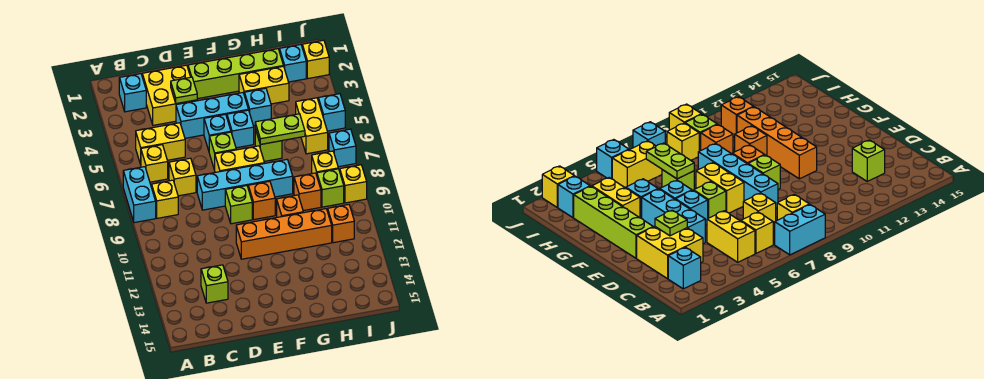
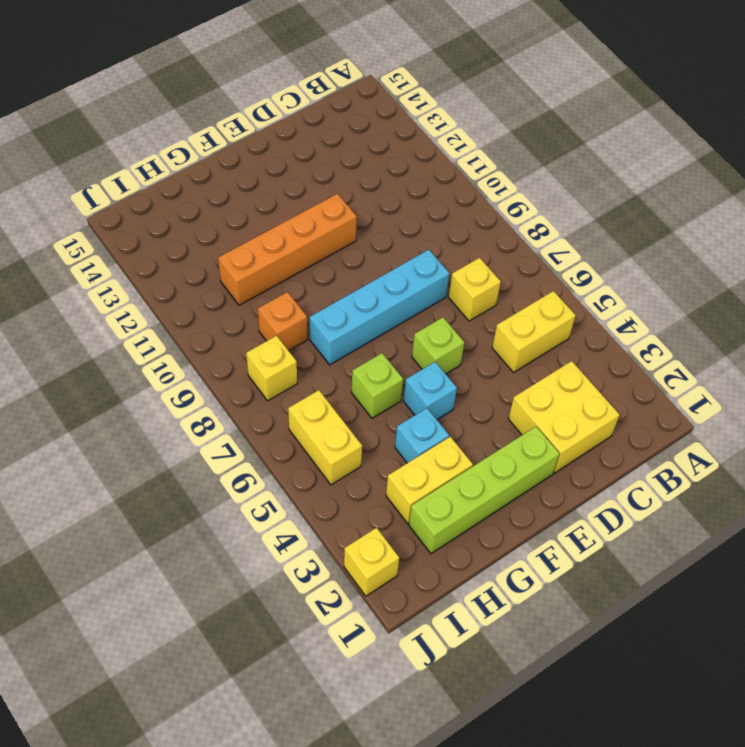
none -> cyan brick A7:A8 level 1
none -> cyan brick B2 level 1
none -> yellow brick B6 level 1
none -> yellow brick B8 level 1

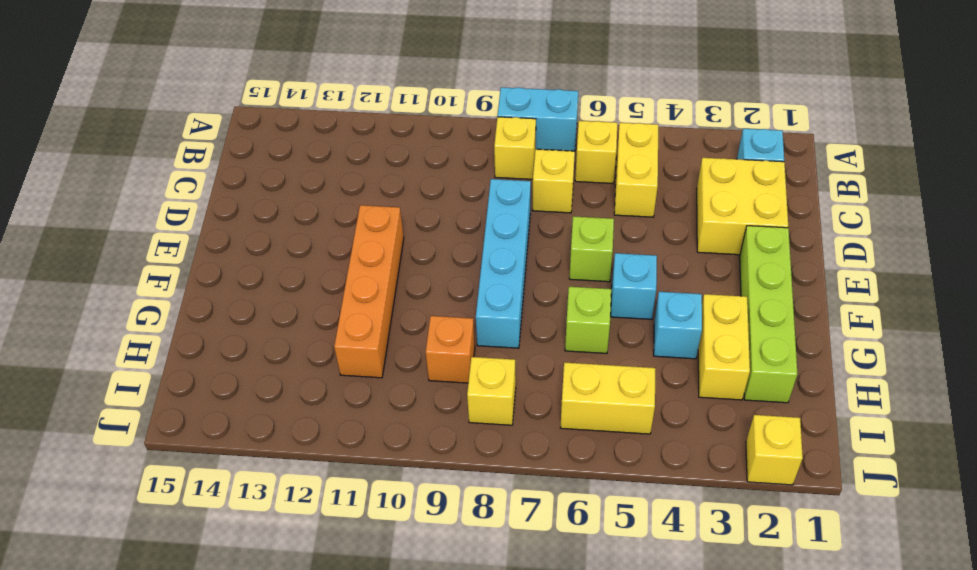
none -> lime brick C13 level 1
none -> cyan brick D4:F4 level 1
none -> cyan brick E5 level 1
none -> yellow brick E7:F7 level 1

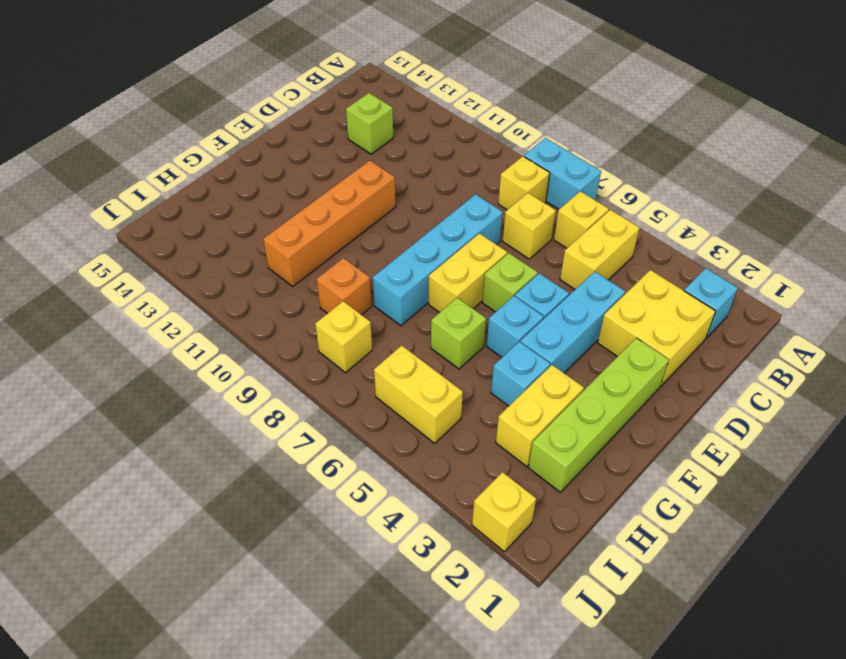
none -> lime brick E9 level 1
none -> orange brick F9 level 1
none -> orange brick G10 level 1
none -> cyan brick I2 level 1

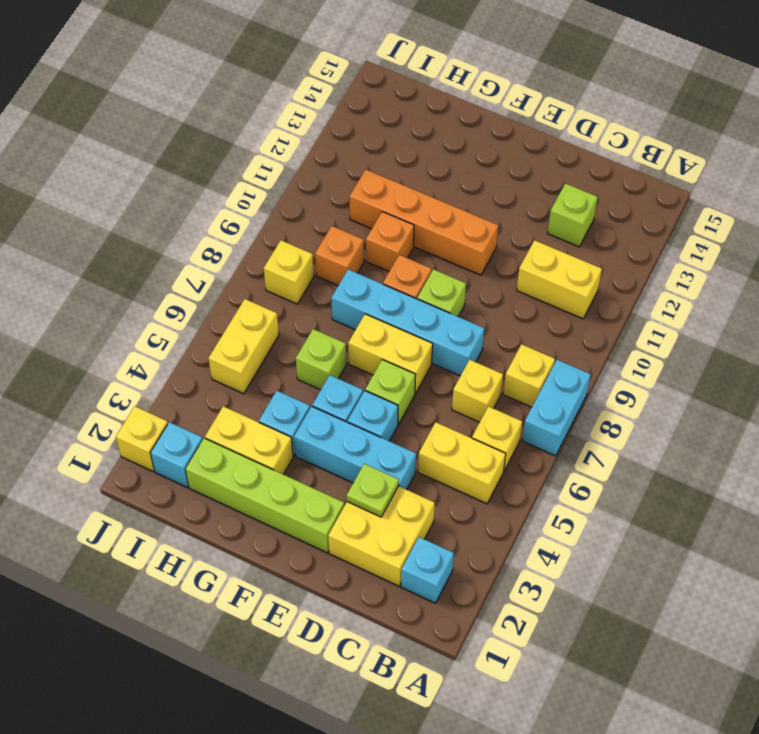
yellow brick B11:C11 level 1 -> none
none -> lime brick I9 level 1
none -> orange brick I11 level 1
none -> cyan brick J5 level 1
none -> cyan brick J7 level 1

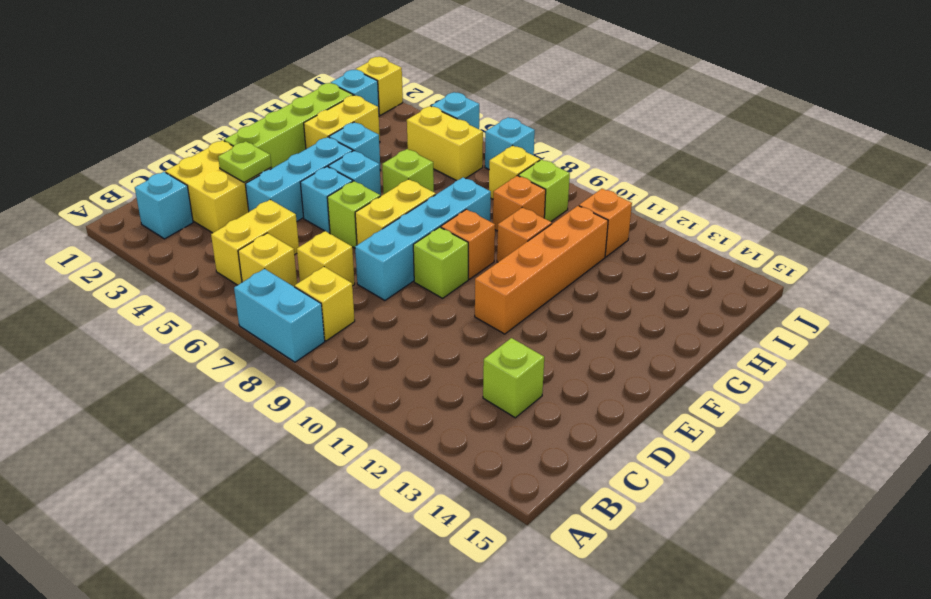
none -> yellow brick J9 level 1
none -> lime plate G6:H6 level 2

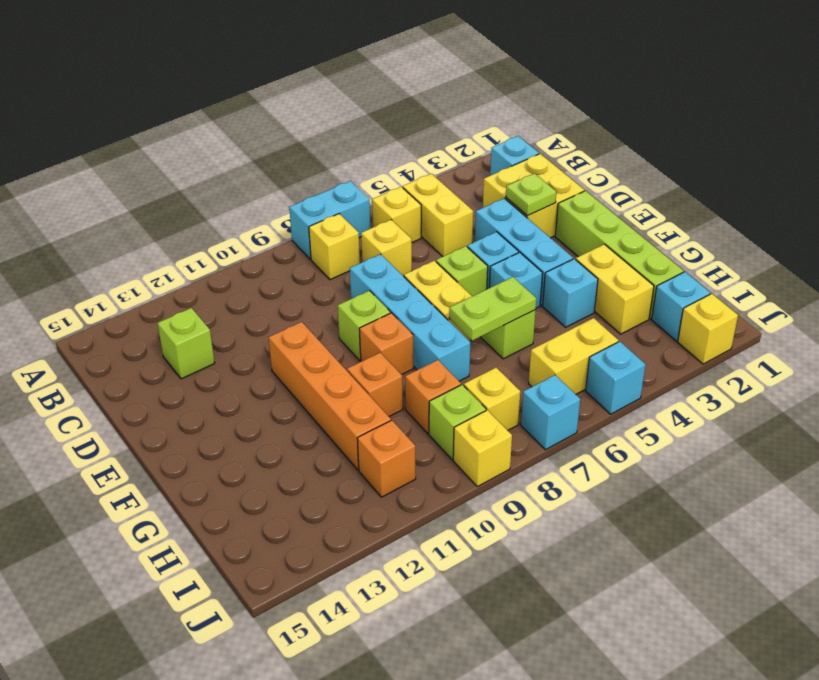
lime plate G6:G7 level 2 -> lime plate G6:H6 level 2

